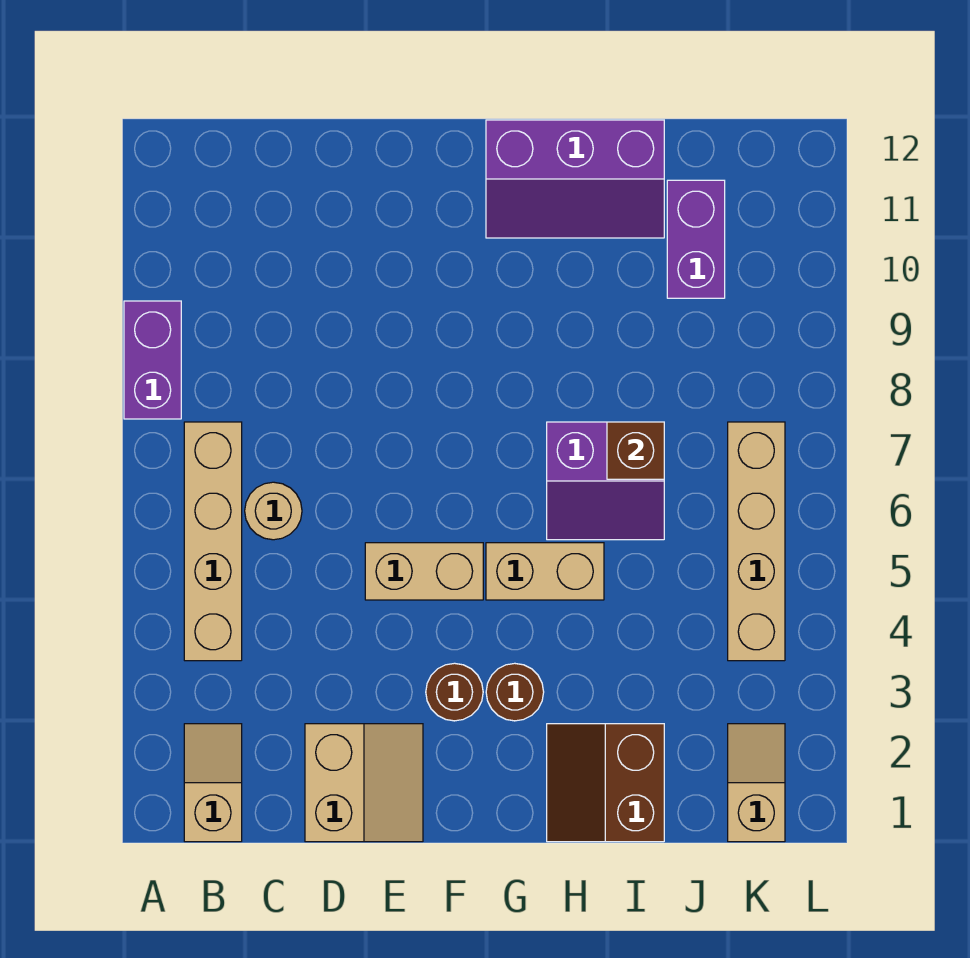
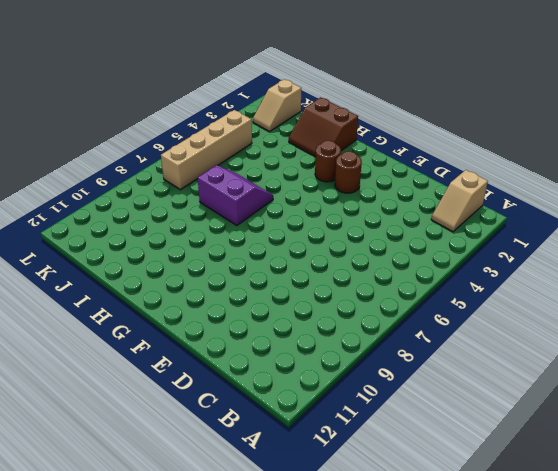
brown slope H1:I2 level 1 top 1 -> brown slope H1:I2 level 1 top I
none -> purple brick A8:A9 level 1
none -> tan brick B4:B7 level 1
none -> tan round brick C6 level 1

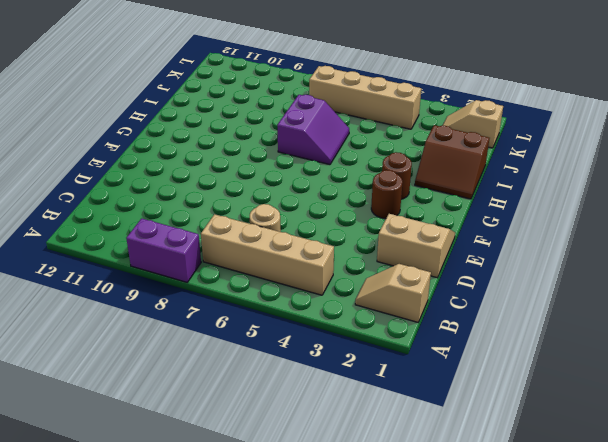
none -> tan brick E5:F5 level 1
none -> tan brick G5:H5 level 1
none -> purple slope G11:I12 level 1 top 12

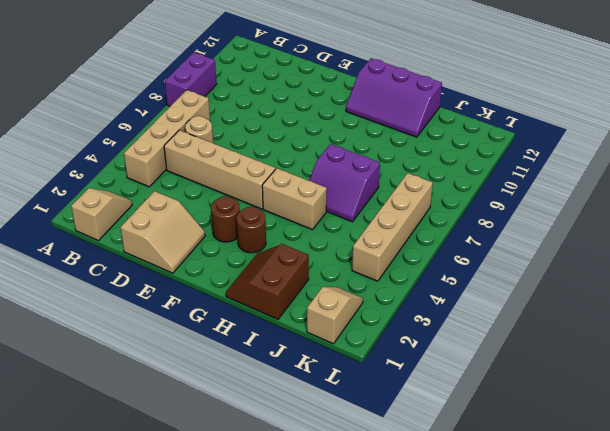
tan brick C5:F5 level 1 -> tan brick E5:F5 level 1
none -> purple brick J10:J11 level 1
none -> brown brick I7 level 2

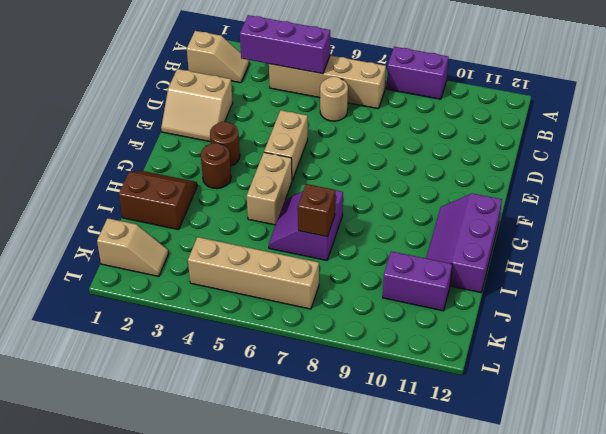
purple brick B3:B5 level 2 -> none

